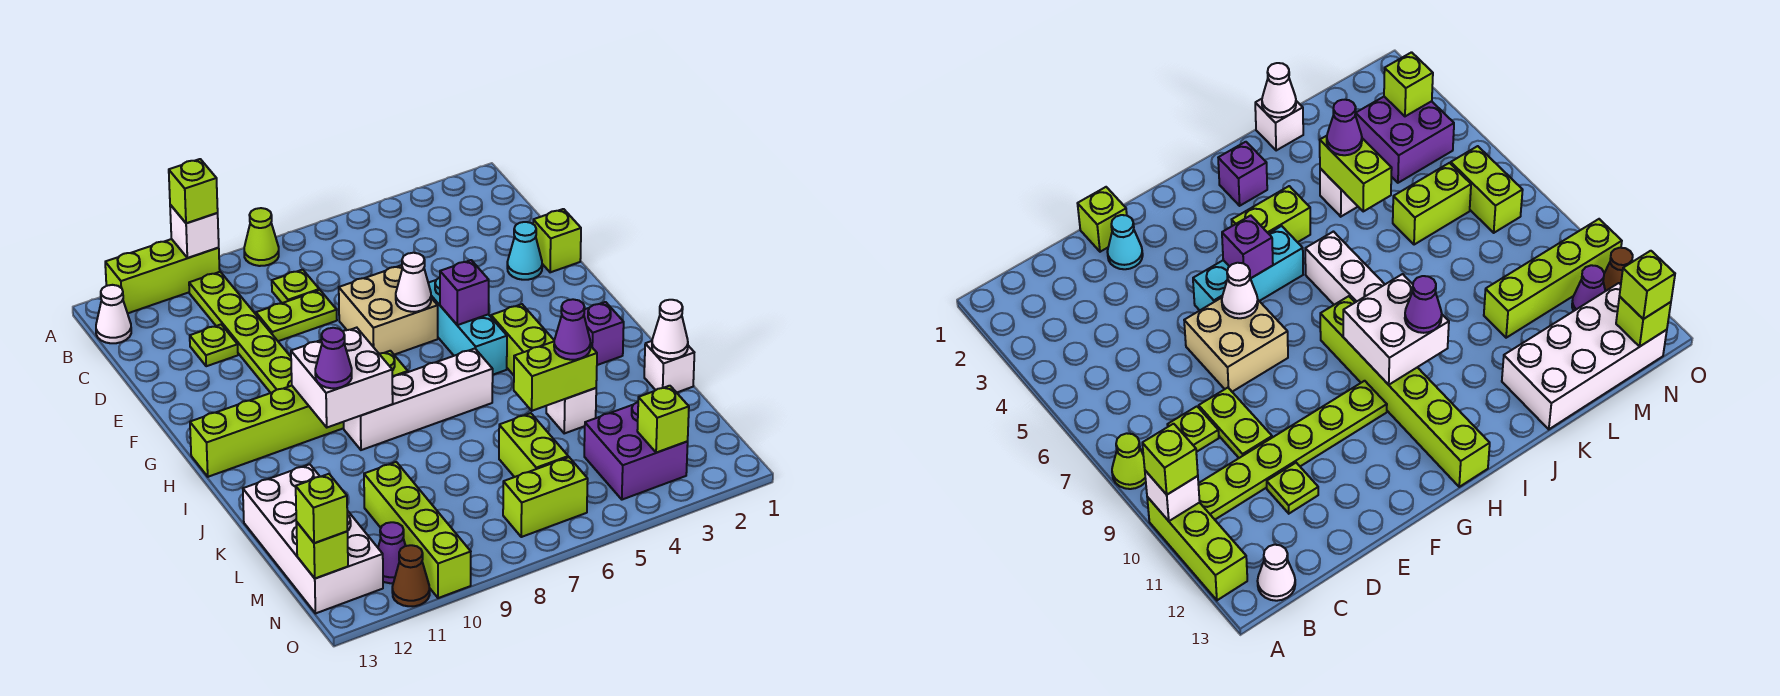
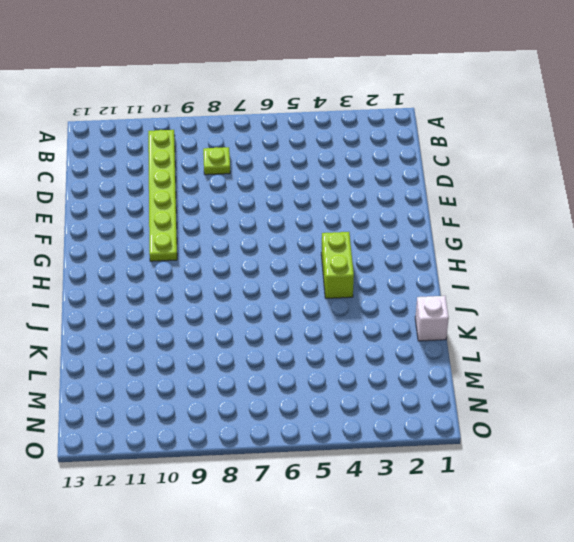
none -> lime cone A8 level 1
none -> lime brick A10:A12 level 1
none -> white cone B13 level 1
none -> lime plate D8:D9 level 1

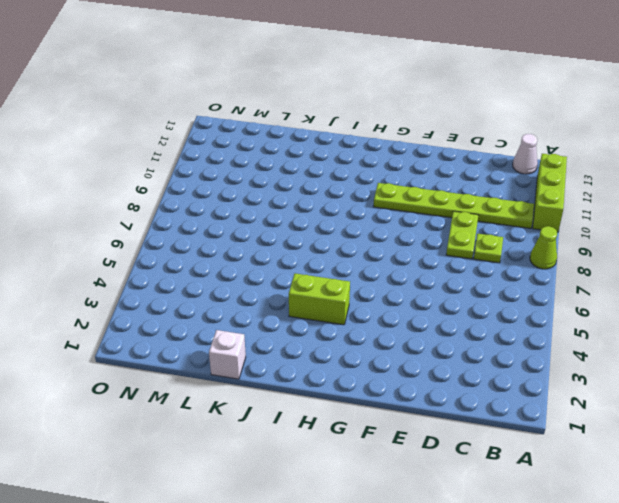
none -> lime plate D11 level 1
none -> lime brick E1 level 1
none -> cyan cone E2 level 1
none -> tan brick E6:F7 level 1

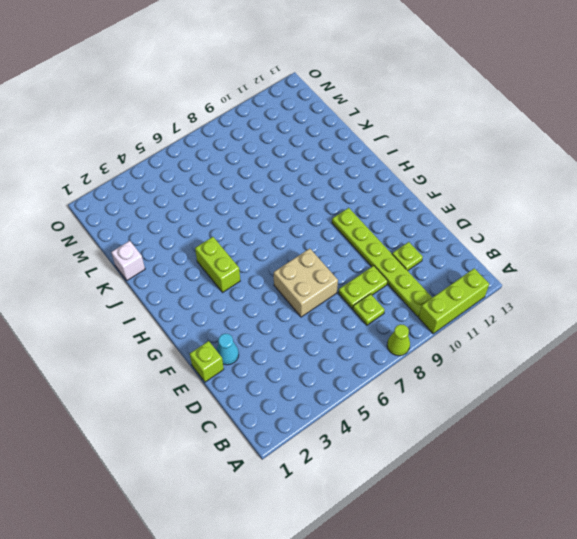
none -> white cone B13 level 1
none -> cyan brick F5:H5 level 1
none -> lime brick H8:H13 level 1
none -> purple brick I2 level 1

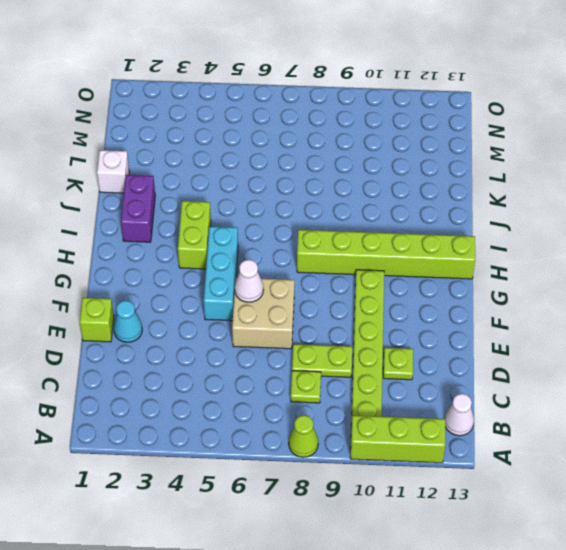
purple brick I2:J2 level 1 -> purple brick I2 level 1
none -> white brick I6:I9 level 1
none -> white brick K4 level 1
none -> white brick K12:N13 level 1
none -> lime brick L6:M6 level 1

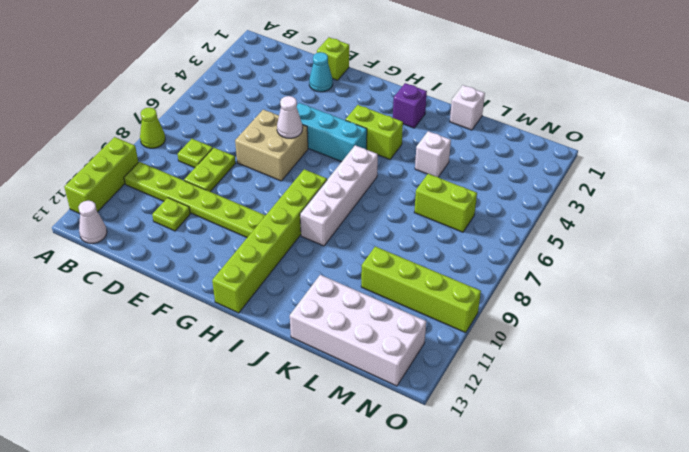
none -> purple brick M3:N4 level 1
none -> lime brick N6:N7 level 1
none -> purple cone N11 level 1
none -> brown cone O11 level 1

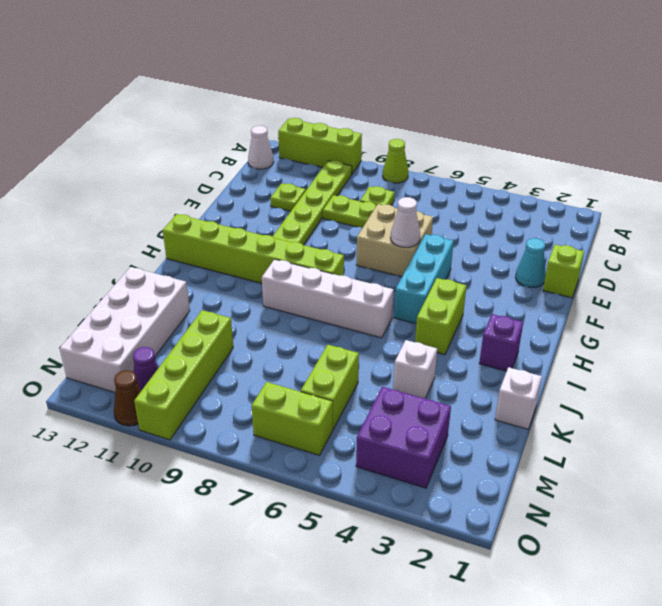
none -> white brick A10 level 2
none -> purple brick G5 level 2
none -> white brick H9:I10 level 2
none -> white cone K1 level 2

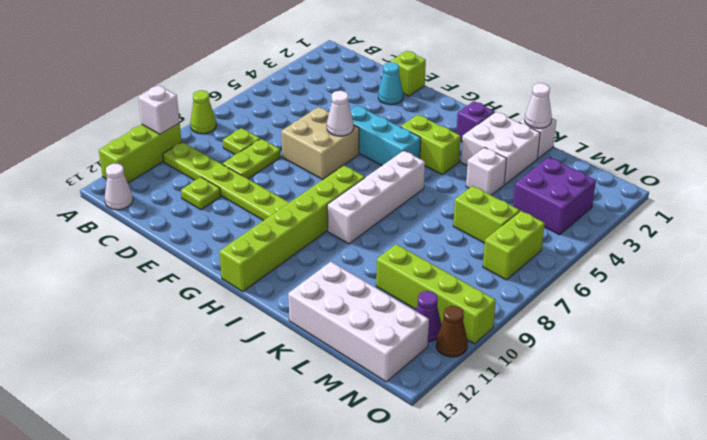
white brick J2:K3 level 1 -> white brick H9:I10 level 2
none -> purple brick G5 level 2
none -> lime brick K4:K5 level 2
none -> lime brick N3 level 2
none -> lime brick N13 level 2

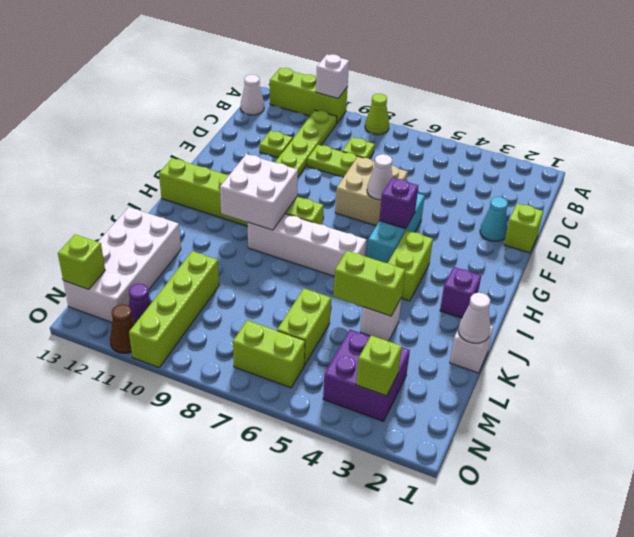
none -> lime brick A10 level 3
none -> purple cone I10 level 3
none -> purple cone K4 level 3
none -> lime brick N13 level 3

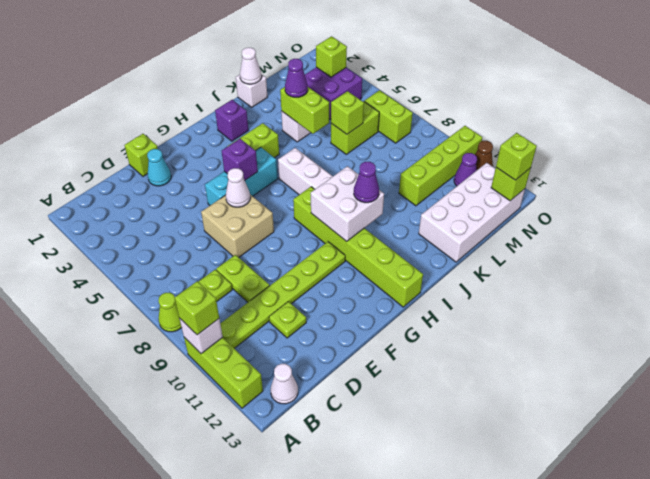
lime brick L6 level 2 -> none

